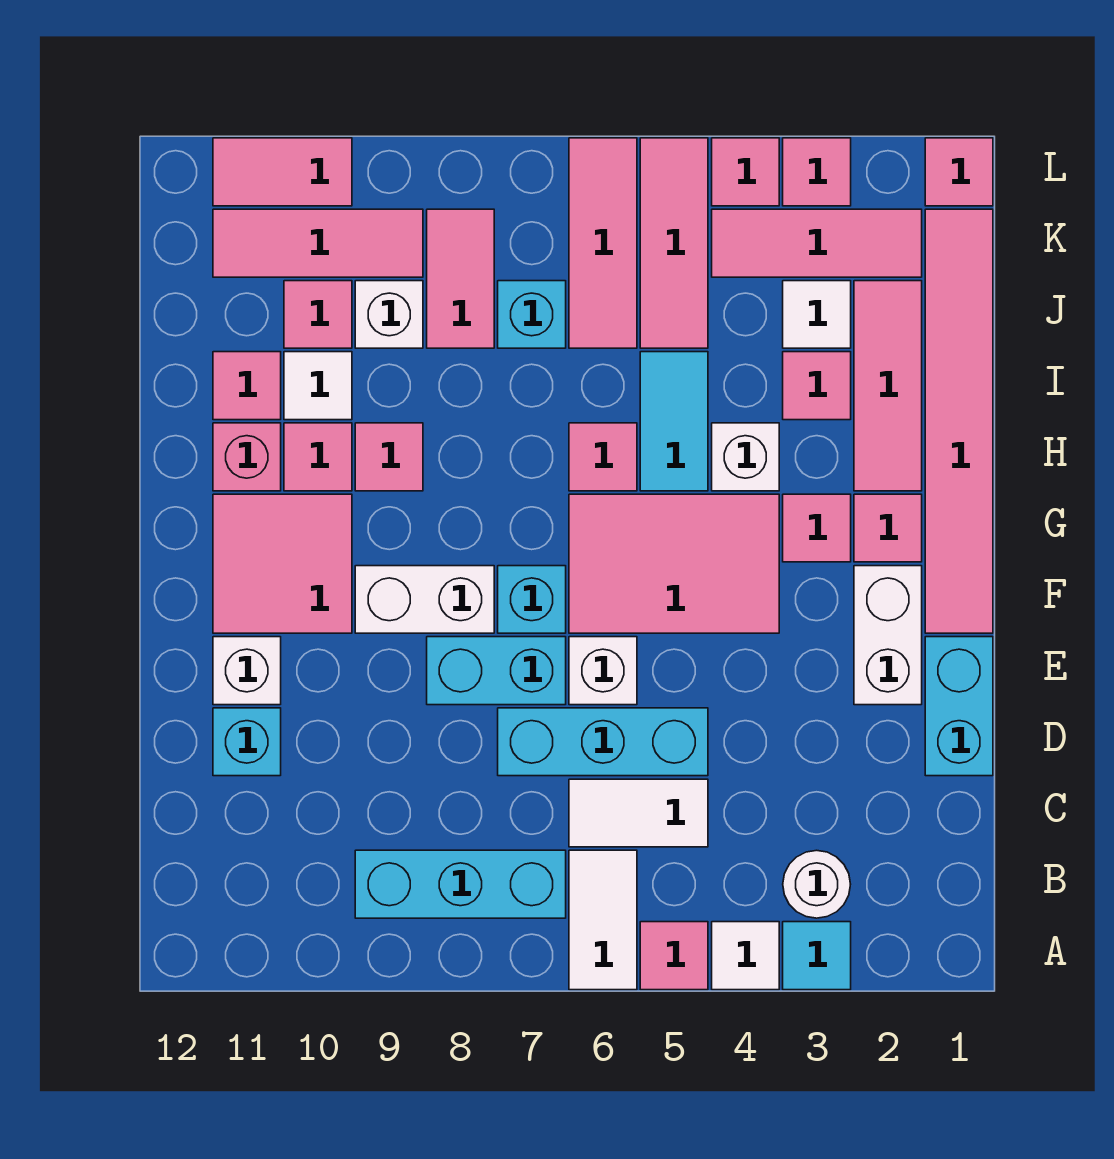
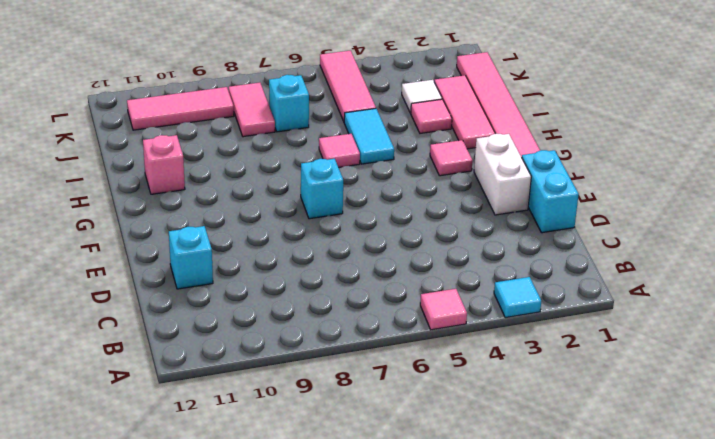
none -> white tile A4 level 1
none -> white tile A6:B6 level 1
none -> white round brick B3 level 1
none -> cyan brick B7:B9 level 1

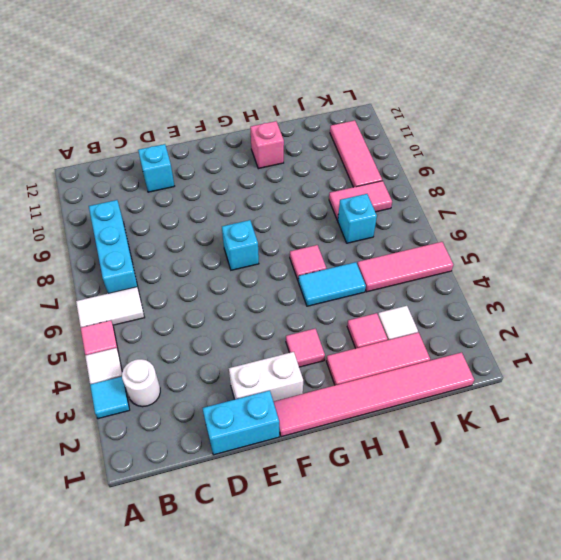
none -> white tile C5:C6 level 1
none -> cyan brick D5:D7 level 1
none -> white brick E6 level 1
none -> cyan brick E7:E8 level 1

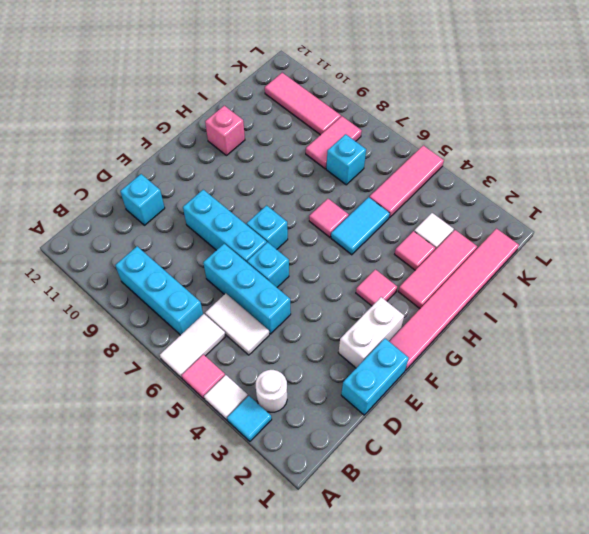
cyan brick E6 level 1 -> white brick E6 level 1
cyan brick E7:E9 level 1 -> cyan brick E7:E8 level 1
none -> white brick E11 level 1
none -> pink tile F4:G6 level 1
none -> white brick F8:F9 level 1
none -> pink tile F10:G11 level 1

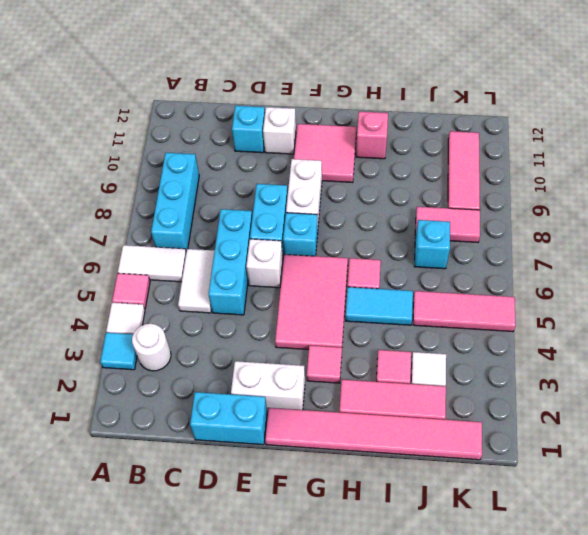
none -> pink tile G2 level 1
none -> white brick H4 level 1
none -> pink tile H9 level 1
none -> pink tile H10 level 1

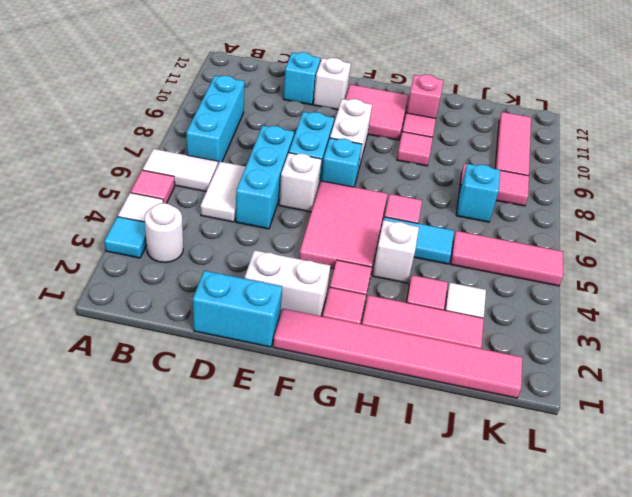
none -> white tile I10 level 1
none -> pink tile I11 level 1
none -> pink tile J6:L6 level 1
none -> white brick J9 level 1

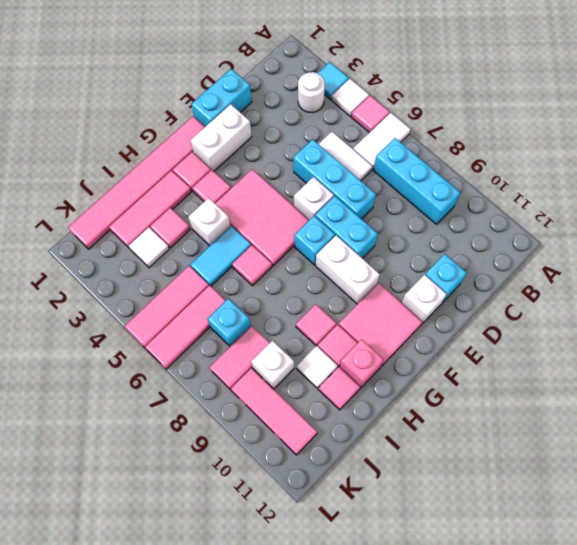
none -> pink tile J10 level 1
none -> pink tile K2:K4 level 1
none -> pink tile L1 level 1
none -> pink tile L3 level 1

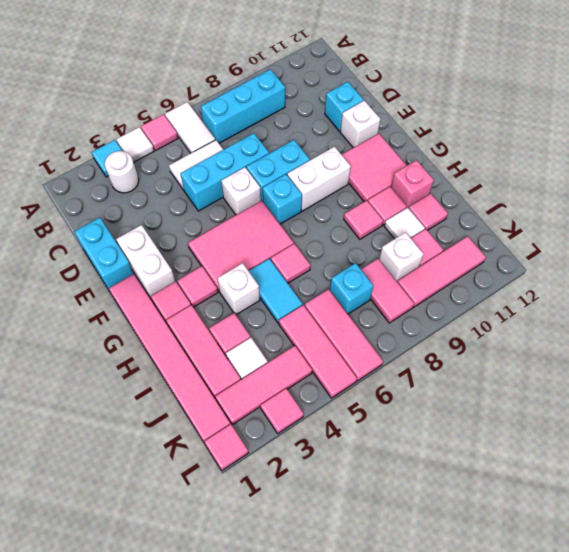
none -> pink tile L4 level 1
none -> pink tile L10:L11 level 1

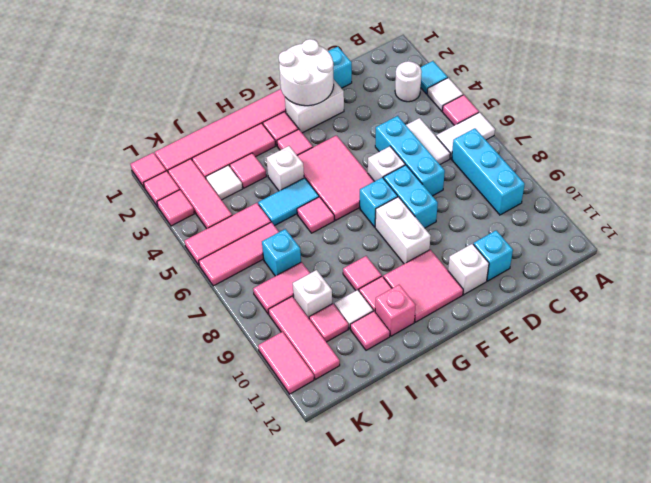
white round brick E1:F2 level 2 -> none
pink tile L2 level 1 -> pink tile L4 level 1

